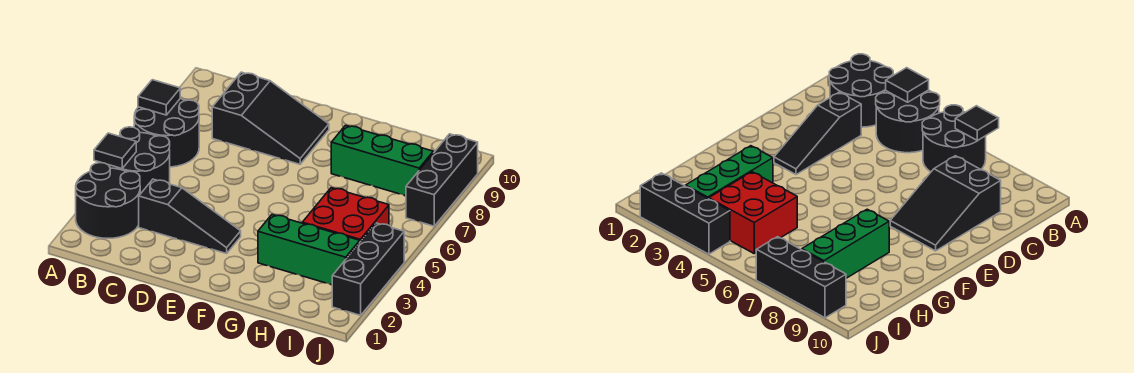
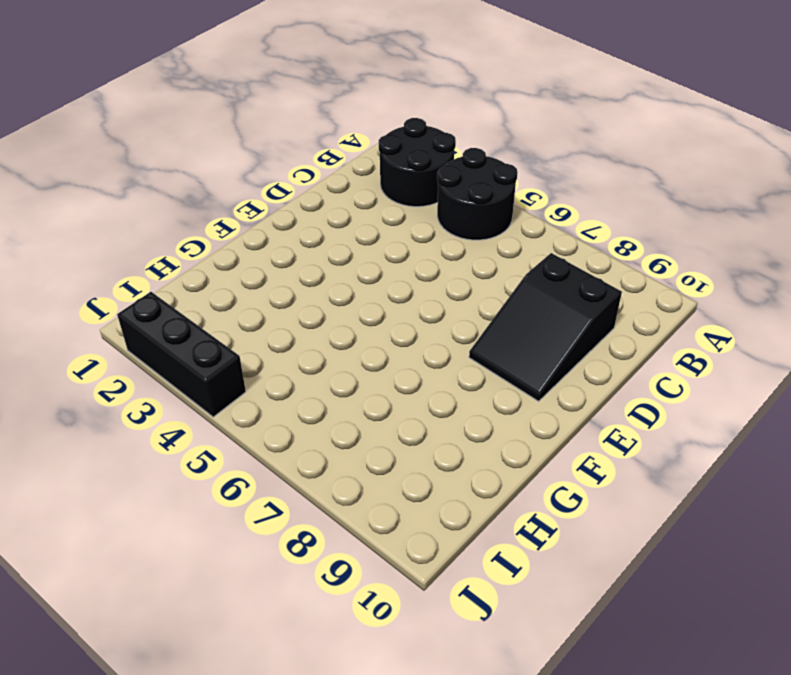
none -> black round brick A6:B7 level 1
none -> black slope C3:E3 level 1 top C
none -> green brick G3:I3 level 1

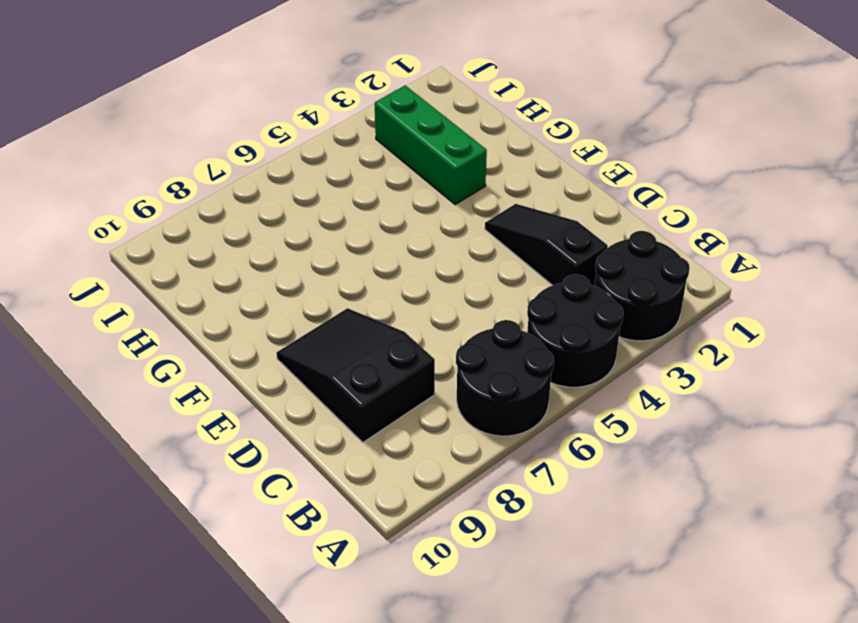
none -> green brick G8:I8 level 1
none -> red brick H4:I5 level 1
none -> black brick J2:J4 level 1

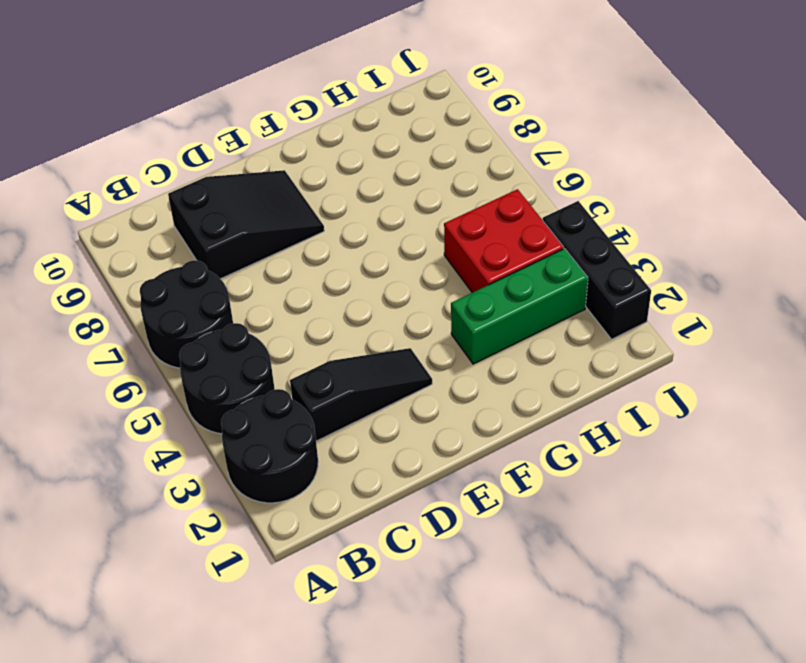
none -> green brick G8:I8 level 1
none -> black brick J7:J9 level 1
none -> black tile A4 level 2

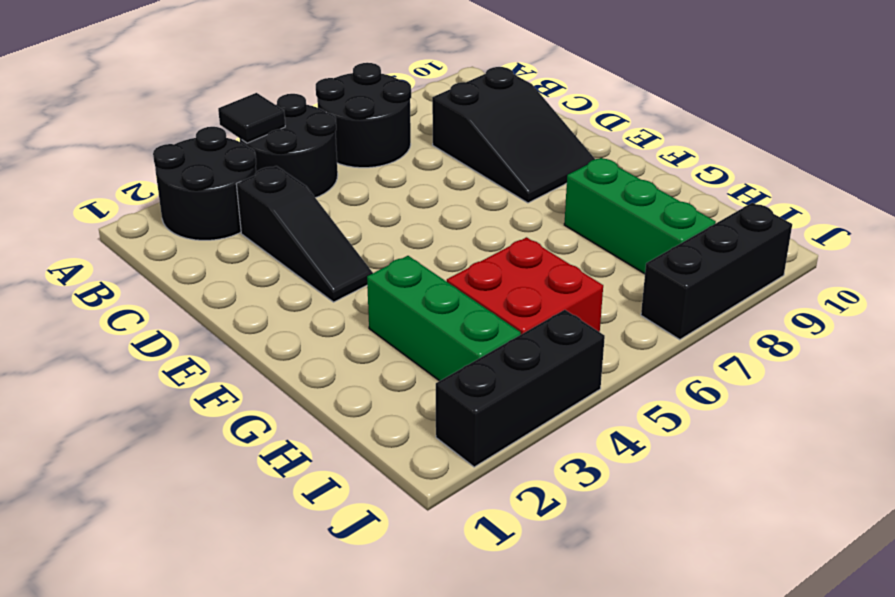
none -> black tile A7 level 2

